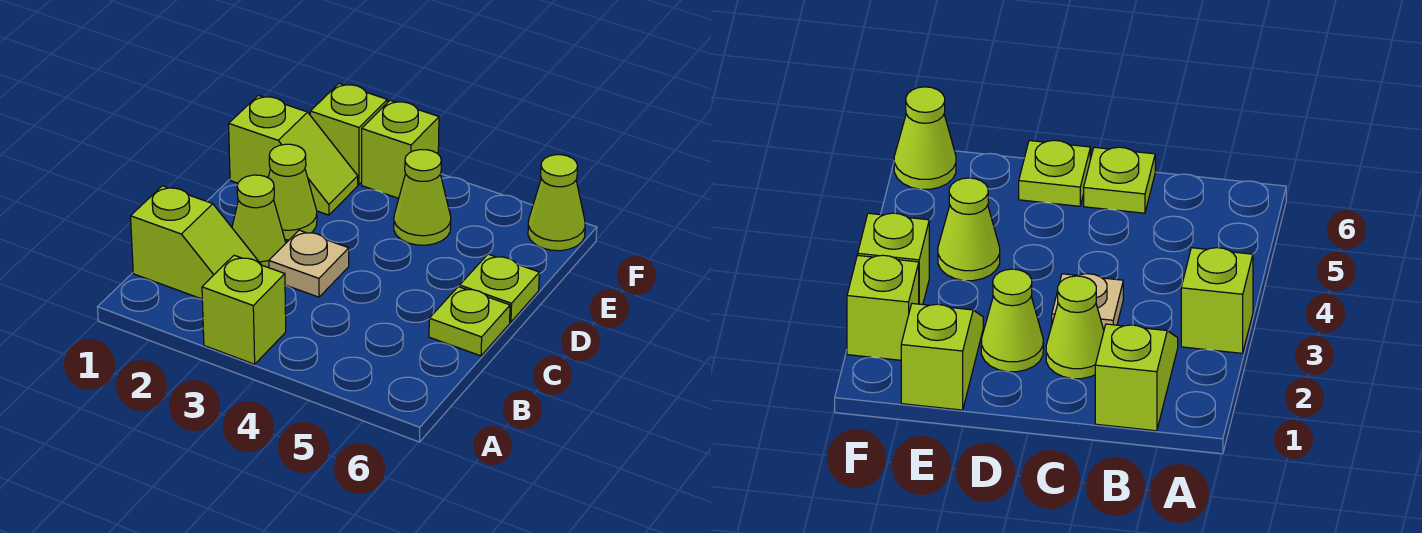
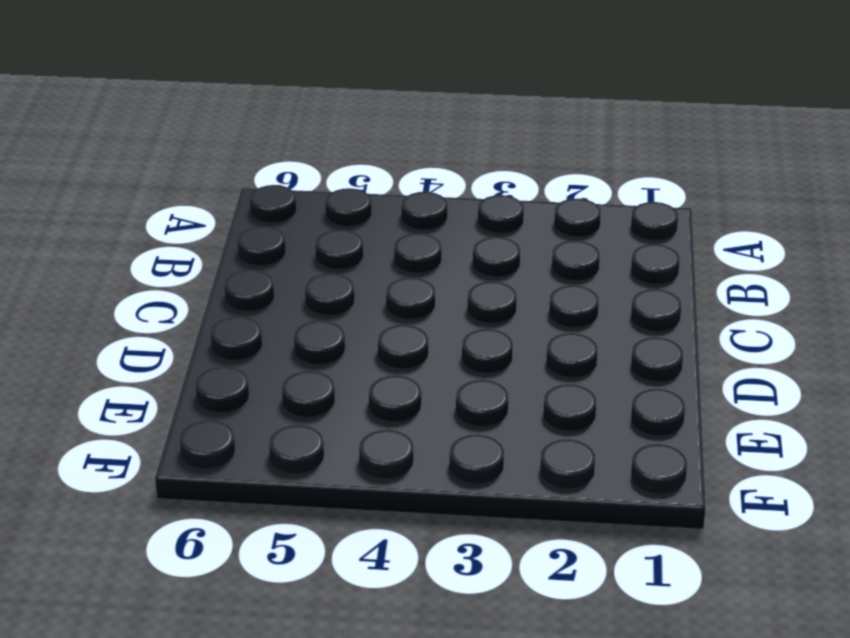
none -> lime brick A3 level 1
none -> lime slope B1:B2 level 1 top 1
none -> lime cone C2 level 1

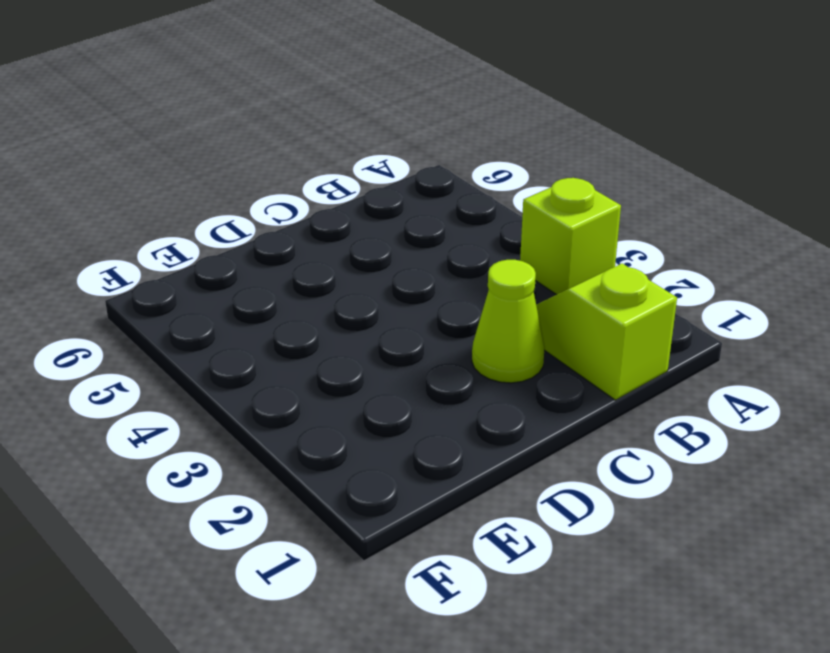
none -> tan plate C3 level 1
none -> lime plate C6 level 1
none -> lime cone D2 level 1

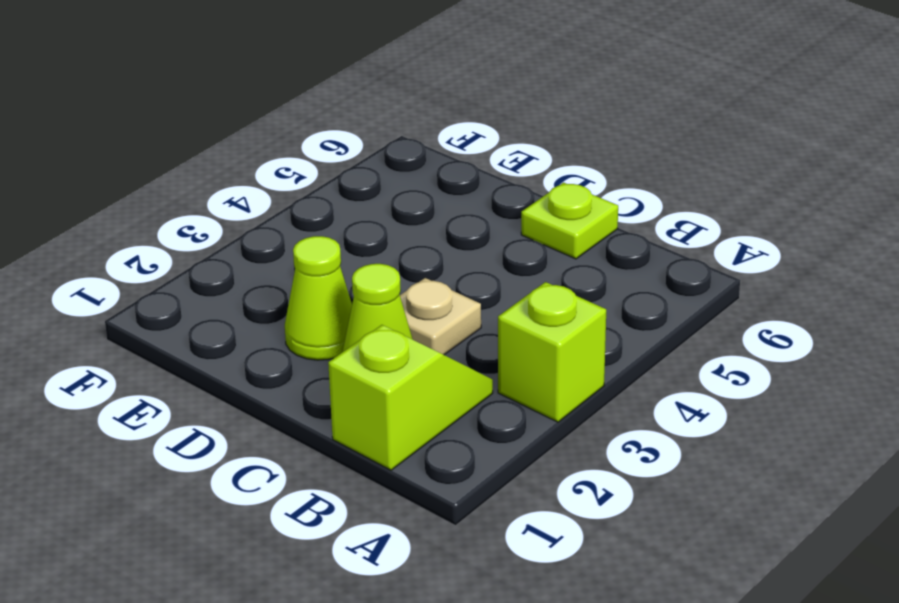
none -> lime plate D6 level 1
none -> lime slope E1:E2 level 1 top 1
none -> lime cone E4 level 1

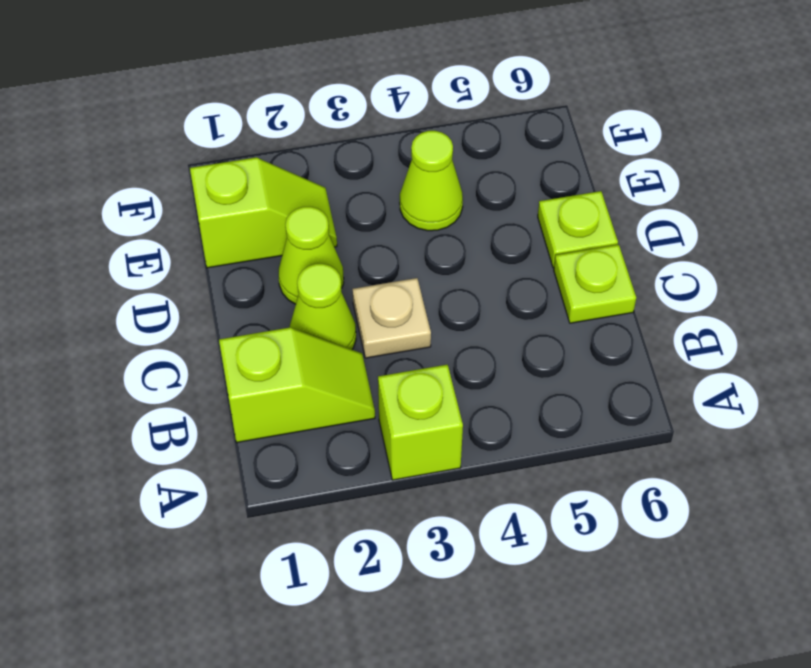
none -> lime brick F2 level 1
none -> lime brick F3 level 1
none -> lime cone F6 level 1

